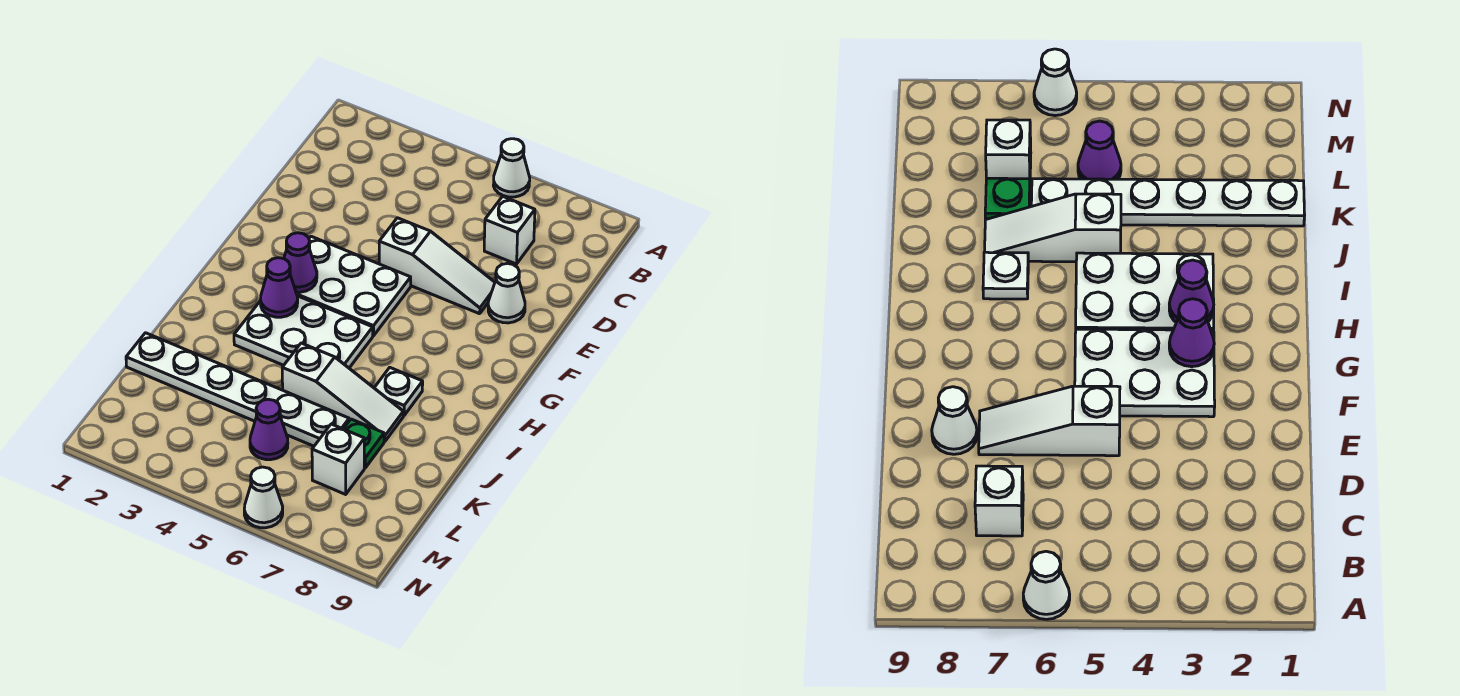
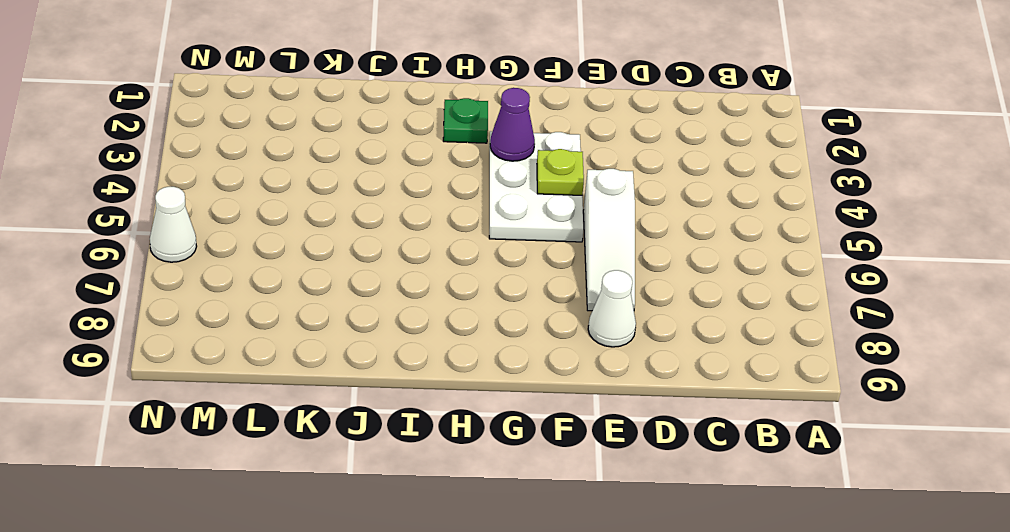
lime plate F4 level 2 -> none
green plate H2 level 1 -> green plate K7 level 1
none -> white cone A6 level 1
none -> white brick C7 level 1
none -> white plate H3:I5 level 1

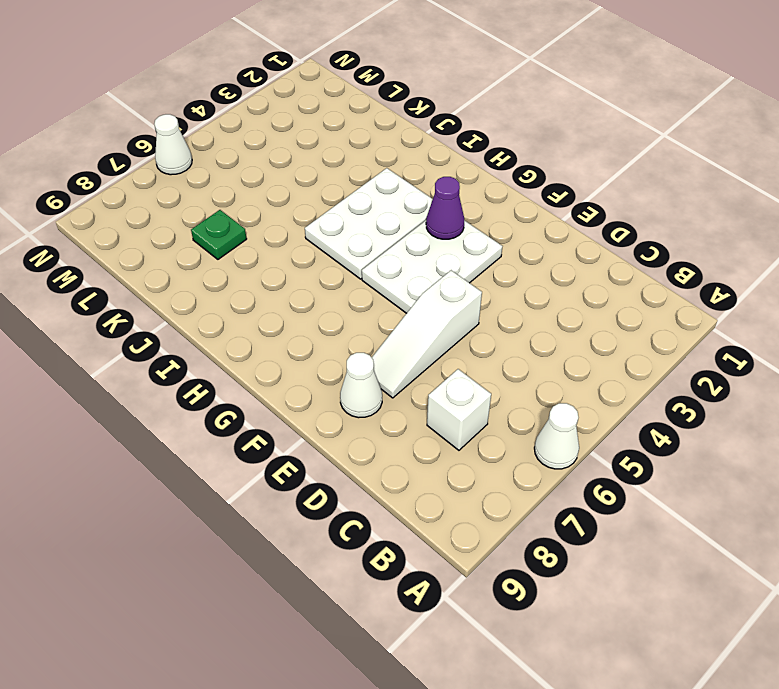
none -> white plate I7 level 1
none -> white slope J5:J7 level 1 top 5
none -> white plate K1:K6 level 1

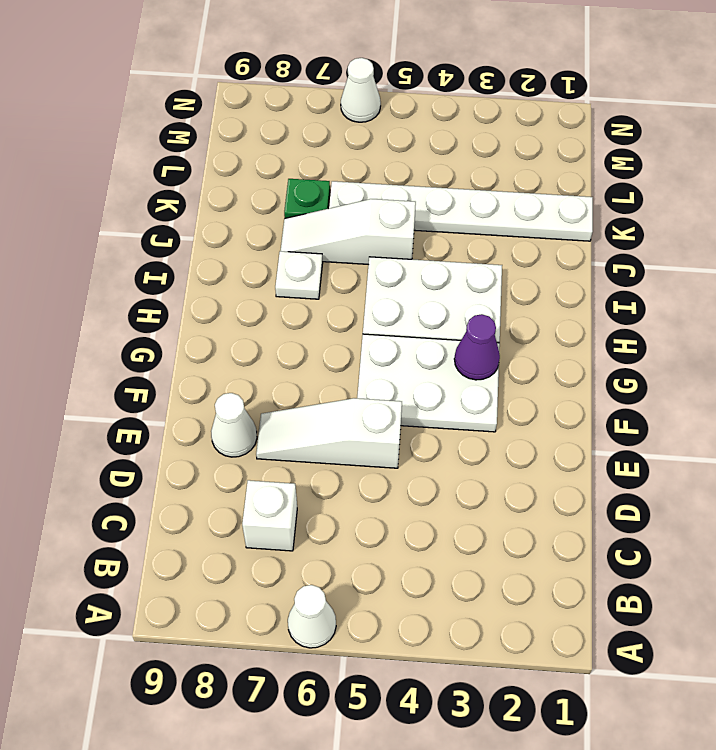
none -> purple cone L5 level 1
none -> white brick L7 level 1
none -> purple cone H3 level 2

